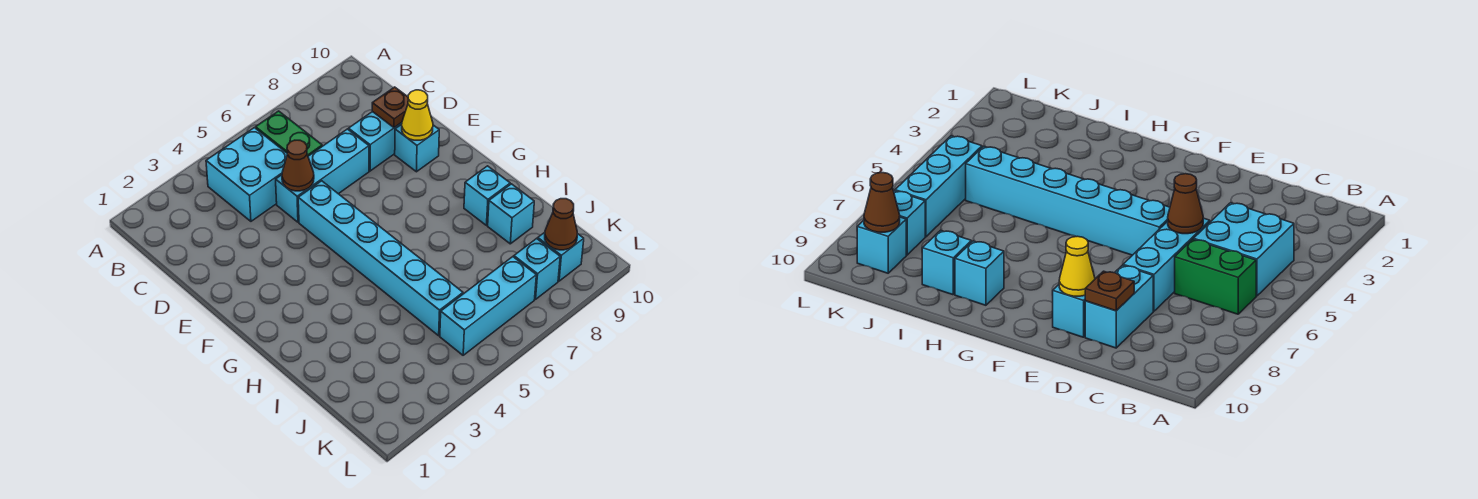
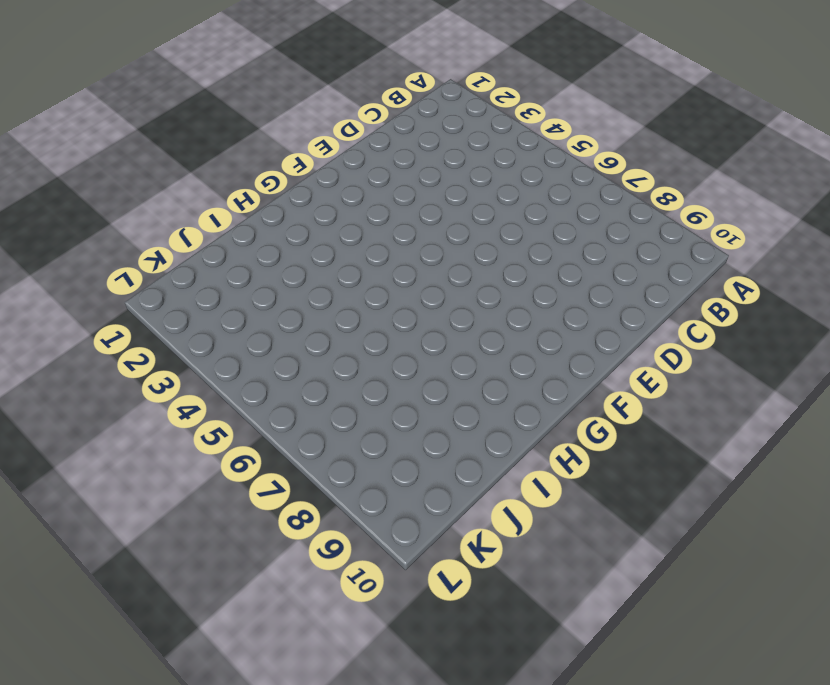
none -> cyan brick B4:C5 level 1
none -> green brick B6:C6 level 1
none -> cyan brick D5:D7 level 1

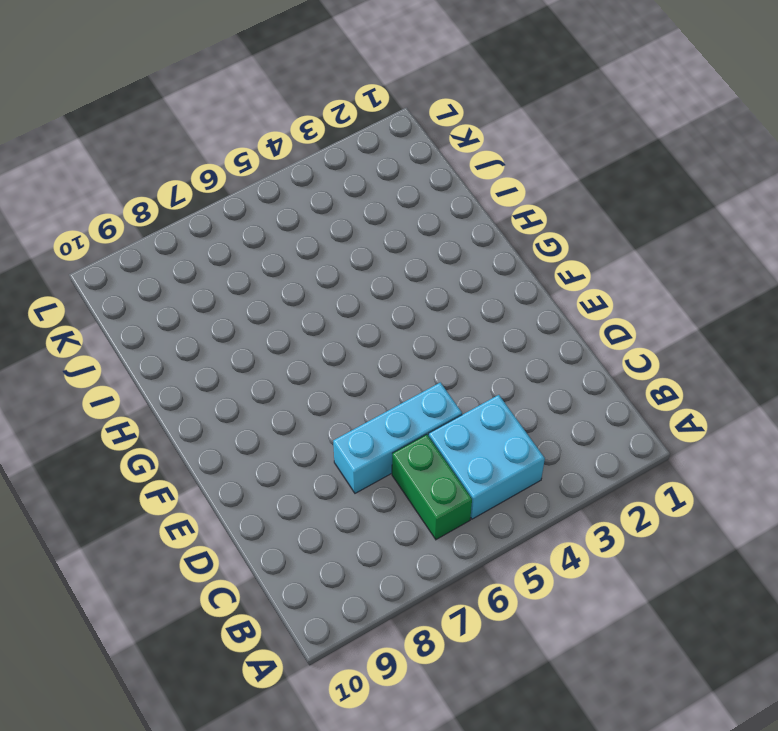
none -> cyan brick D8:D9 level 1
none -> cyan brick E5:J5 level 1
none -> cyan brick E9 level 1

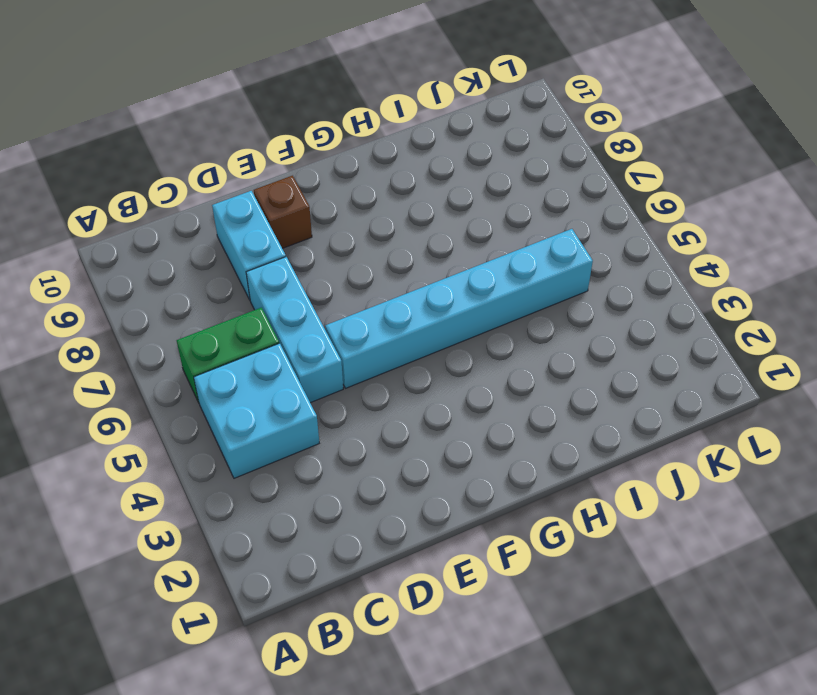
brown brick E9 level 1 -> cyan brick E9 level 1
none -> cyan brick H9 level 1
none -> cyan brick I9 level 1
none -> cyan brick K5:K7 level 1

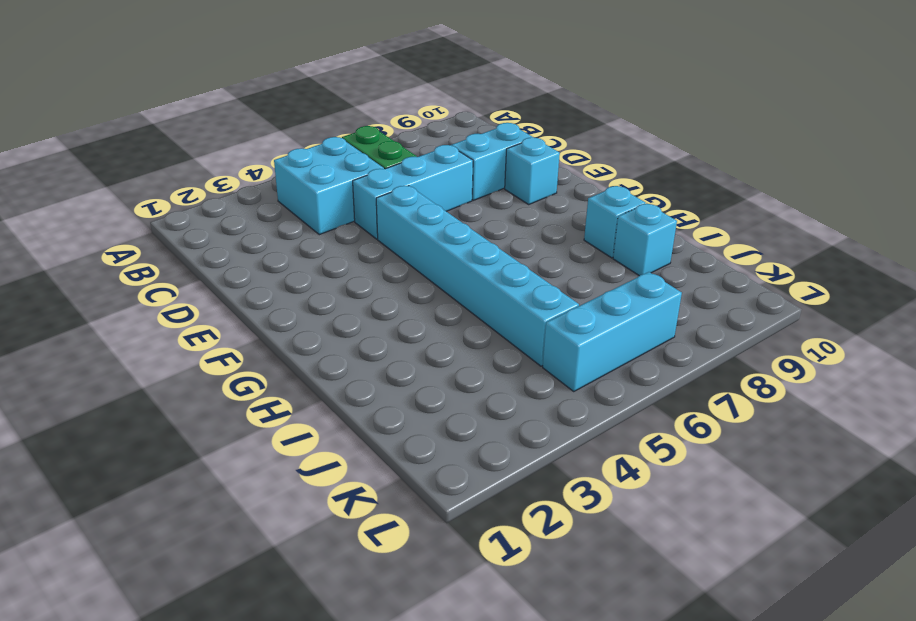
none -> cyan brick K8 level 1
none -> cyan brick K9 level 1
none -> brown cone D5 level 2

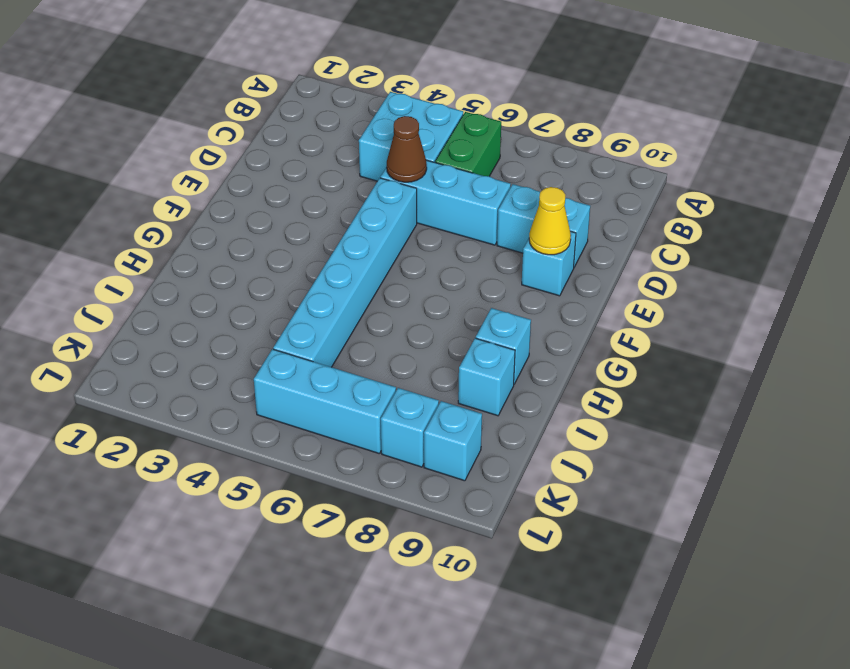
none -> brown plate D9 level 2
none -> brown cone K9 level 2

